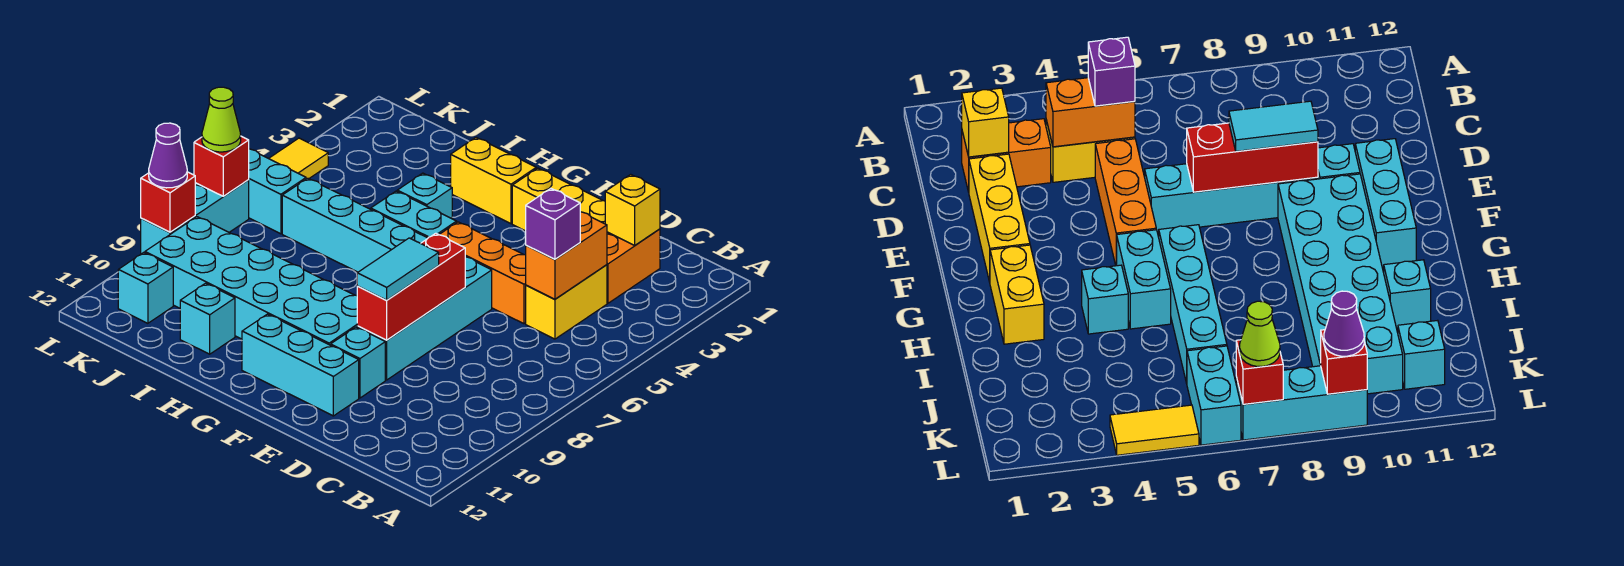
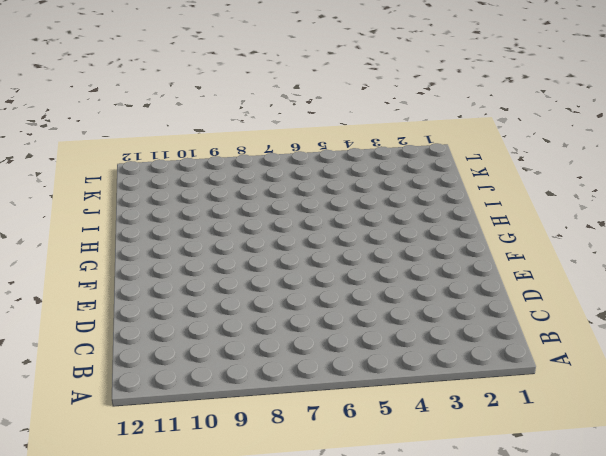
none -> orange brick C2:C3 level 1
none -> yellow brick C4:C5 level 1
none -> yellow brick D2:F2 level 1

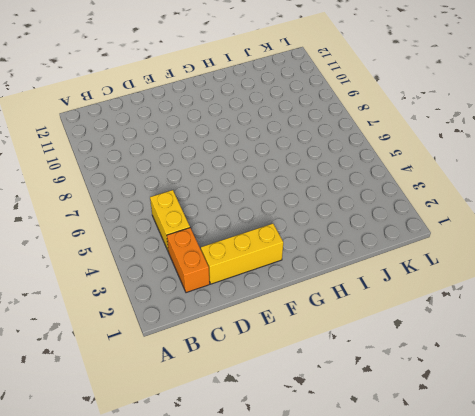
none -> orange brick D5:F5 level 1
none -> cyan brick E6:E9 level 1
none -> cyan brick E10 level 1

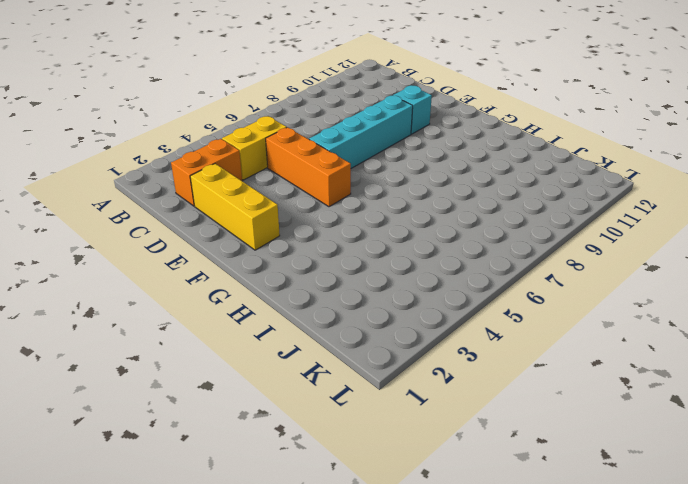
none -> cyan brick E11:G11 level 1
none -> cyan brick F9:K10 level 1
none -> yellow brick G2:H2 level 1

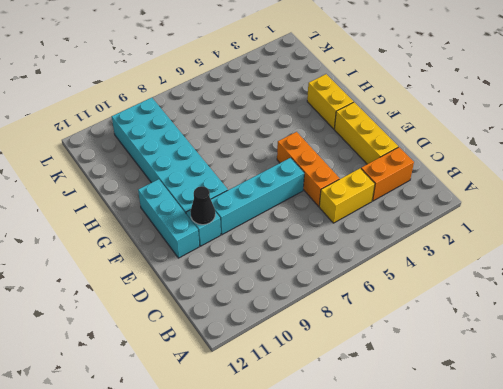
black cone E10 level 2 -> none
none -> cyan brick G5:H5 level 1
none -> cyan brick G6:J6 level 1
none -> cyan brick H4 level 1

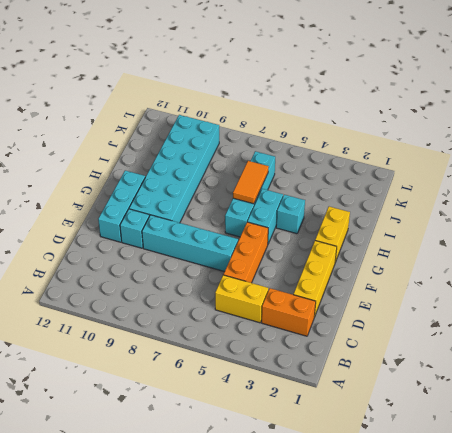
orange tile H6:I6 level 2 -> none
none -> cyan brick I11 level 1
none -> cyan brick K6:L6 level 1
none -> cyan brick K11 level 1

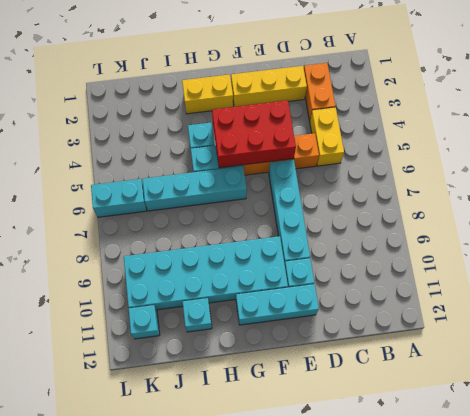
red brick E4:G5 level 2 -> none
none -> yellow tile L4:L5 level 1
none -> cyan brick L7:L9 level 1
none -> yellow brick C2 level 2

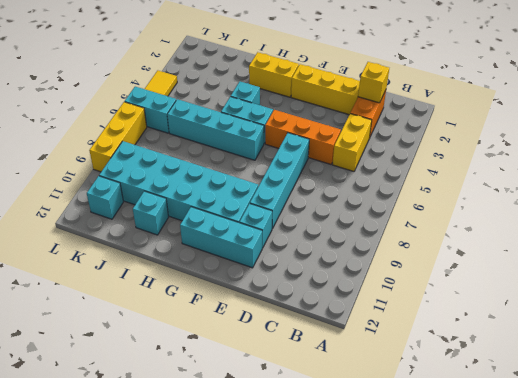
yellow brick L7:L9 level 1 -> cyan brick L7:L9 level 1
none -> orange brick C4:C5 level 2
none -> red brick E7:E9 level 2
none -> red brick L7 level 2

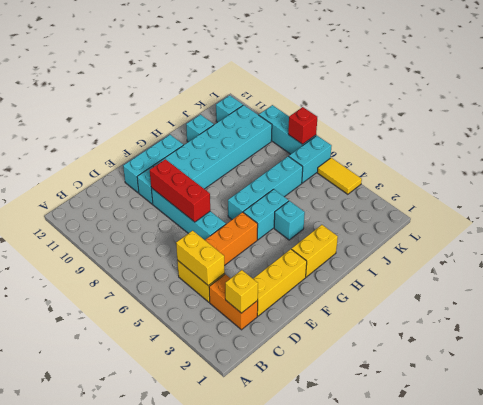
yellow brick C4:C5 level 2 -> orange brick C4:C5 level 2
none -> red brick L9 level 2
none -> purple brick C5 level 3
none -> cyan tile E8:E9 level 3

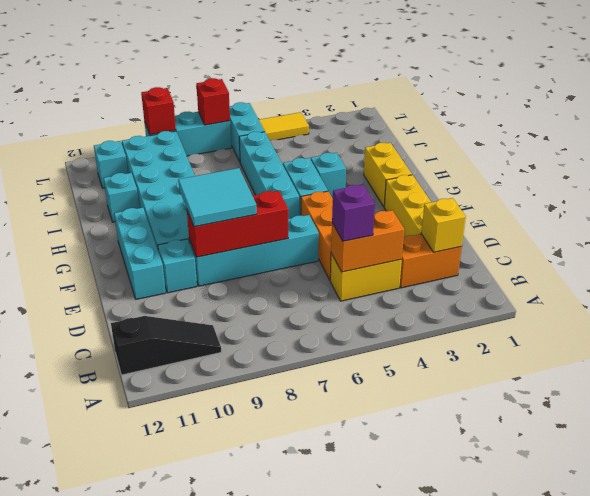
black slope B10:B12 level 1 top 12 -> none
cyan tile E8:F9 level 3 -> cyan tile E8:E9 level 3
none -> lime cone L7 level 3
none -> purple cone L9 level 3

